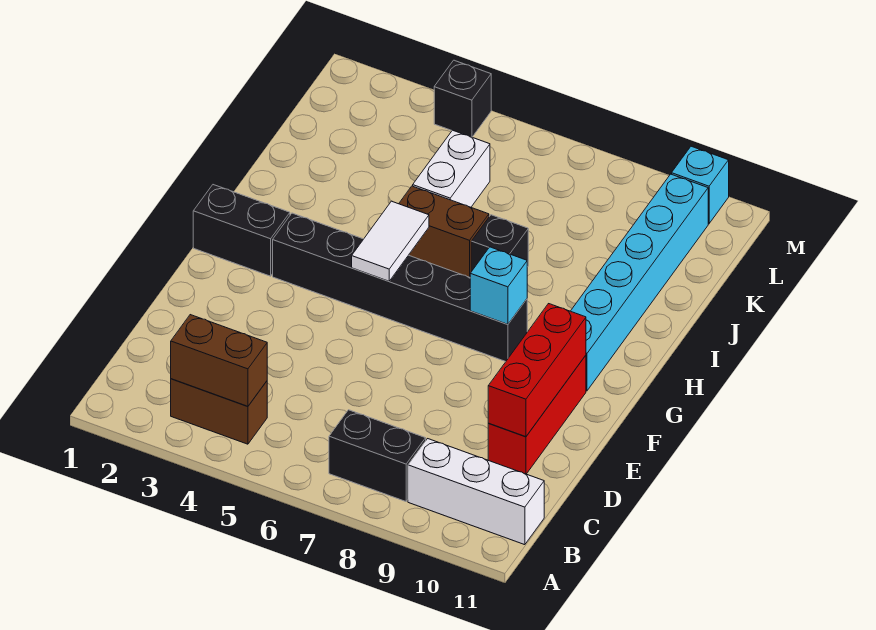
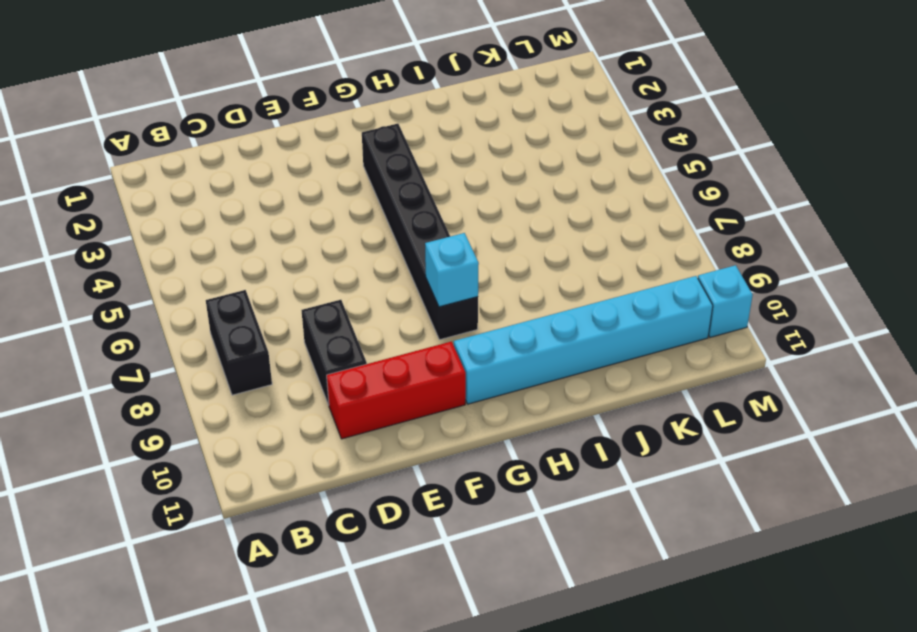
black brick D8:D9 level 1 -> black brick G1:G2 level 1
none -> brown brick B3:B4 level 1
none -> white brick B9:B11 level 1
none -> brown brick I5:I6 level 1

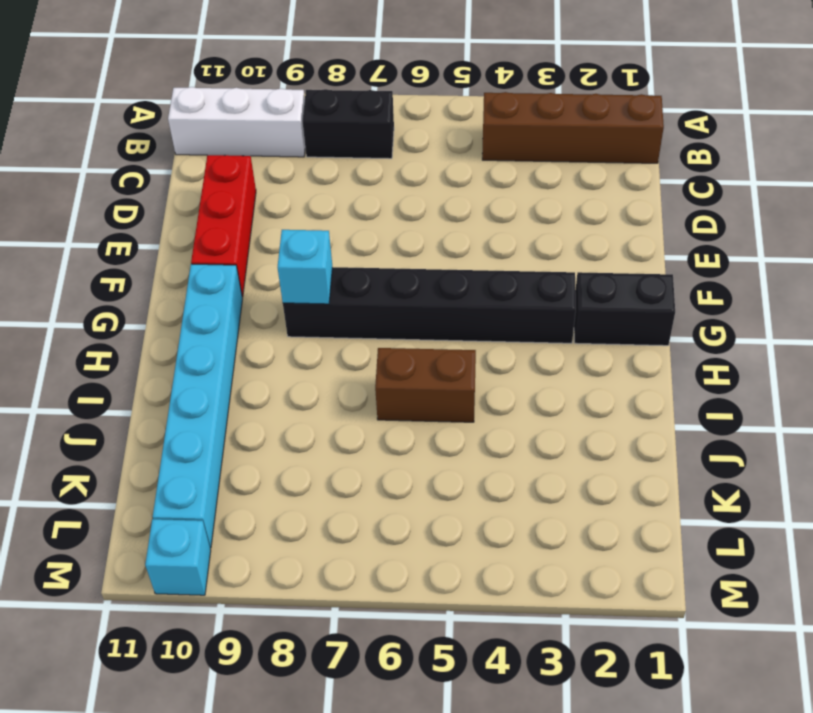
brown brick B1:B4 level 1 -> brown brick B3:B4 level 1
none -> black brick I7 level 1
none -> white brick J5:K5 level 1
none -> black brick M4 level 1

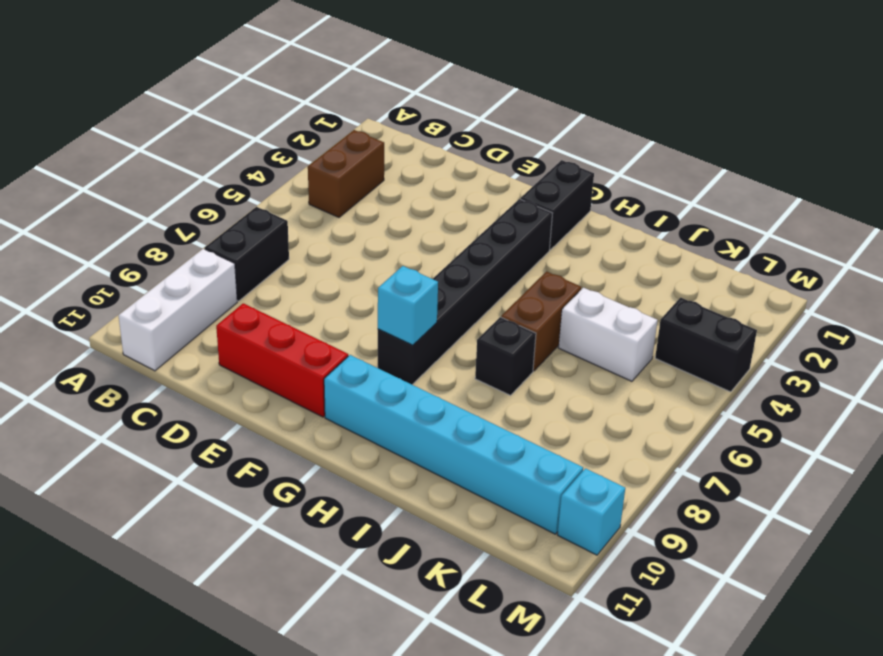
black brick L4:M4 level 1 -> black brick M4 level 1
none -> brown brick B3:B4 level 2
none -> red brick D10:F10 level 2
none -> white tile G5:H5 level 2

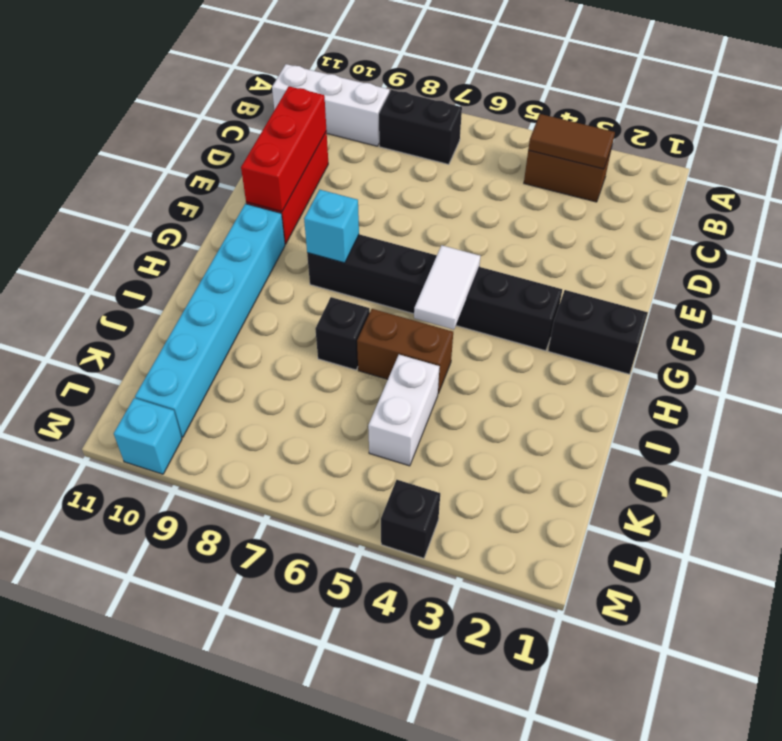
brown tile B3:B4 level 2 -> brown brick B3:B4 level 2

